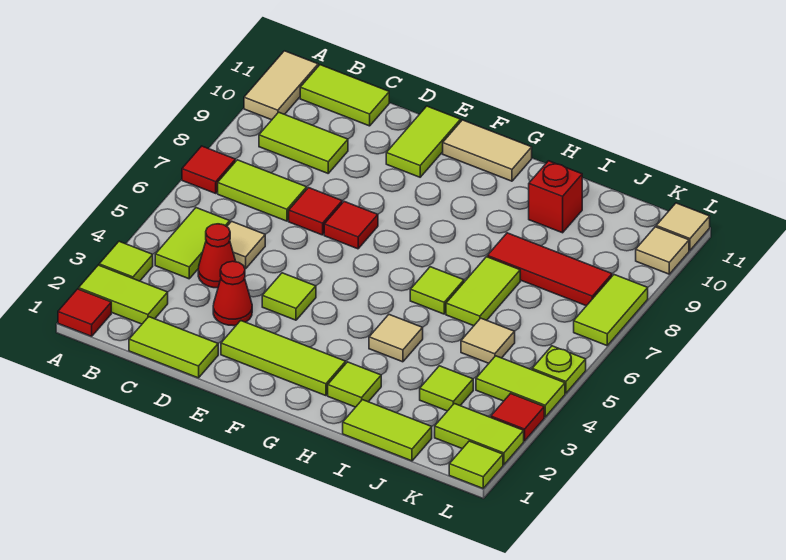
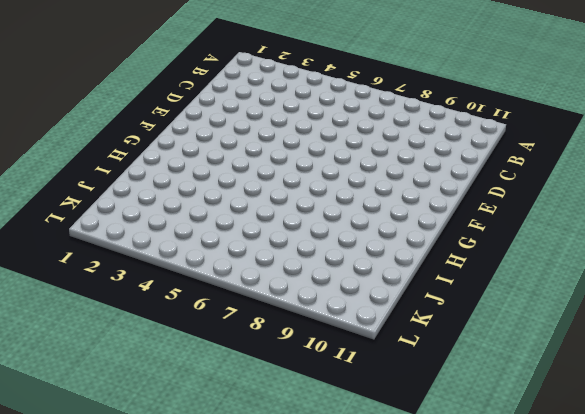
none -> red tile A1 level 1
none -> lime tile A2:B2 level 1
none -> lime tile A3 level 1
none -> red tile A7 level 1

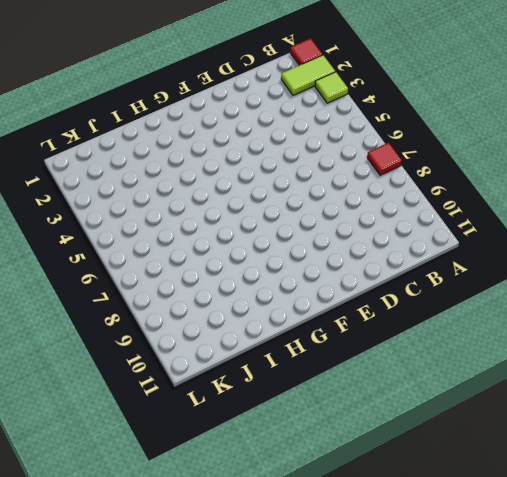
none -> tan tile A10:A11 level 1
none -> lime tile B4:B5 level 1
none -> lime tile B7:C7 level 1
none -> lime tile B9:C9 level 1

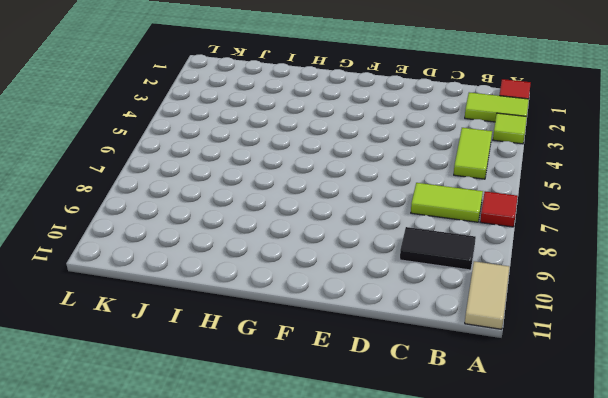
black tile B9:C9 level 1 -> lime tile B9:C9 level 1
none -> lime tile B11:C11 level 1
none -> lime tile C1:D1 level 1
none -> red cone C4 level 1
none -> tan tile C5 level 1

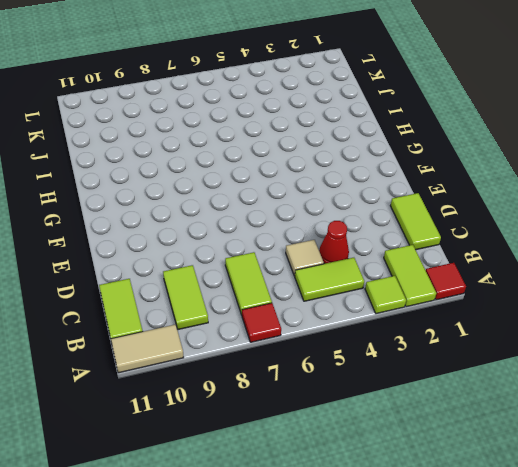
none -> red cone D3 level 1
none -> red tile D7 level 1
none -> lime tile E2:G2 level 1
none -> lime tile E4 level 1

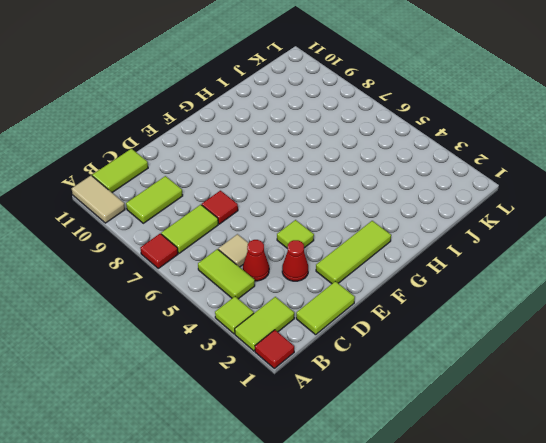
none -> red tile E7 level 1
none -> lime tile E10:E11 level 1
none -> tan tile F11:G11 level 1
none -> lime tile H2 level 1

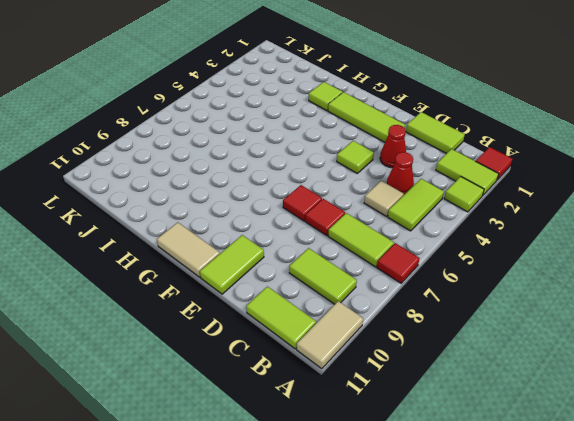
none -> tan tile H4 level 1
none -> lime tile H6 level 1
none -> lime tile I1:J1 level 1
none -> lime tile I6:I7 level 1

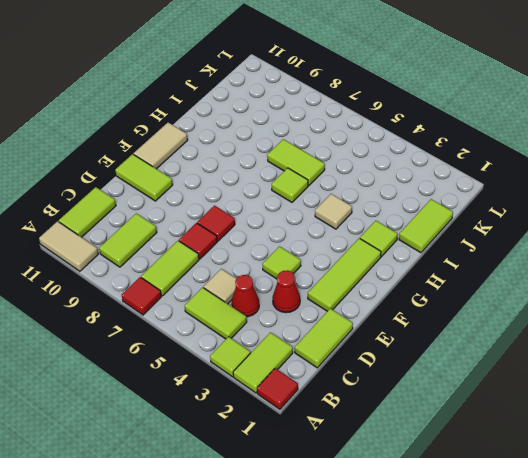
none -> red tile I8:K8 level 1
none -> red brick I10 level 1
none -> lime tile J3 level 1
none -> tan tile J5 level 1

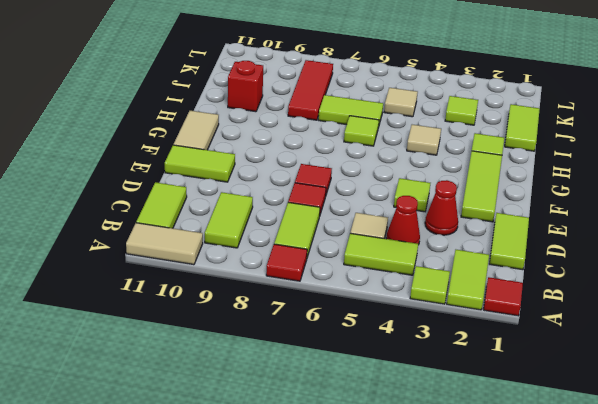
none -> lime tile K2:L2 level 1
none -> lime tile K4:L4 level 1
none -> lime tile L1 level 1
none -> red tile L3 level 1

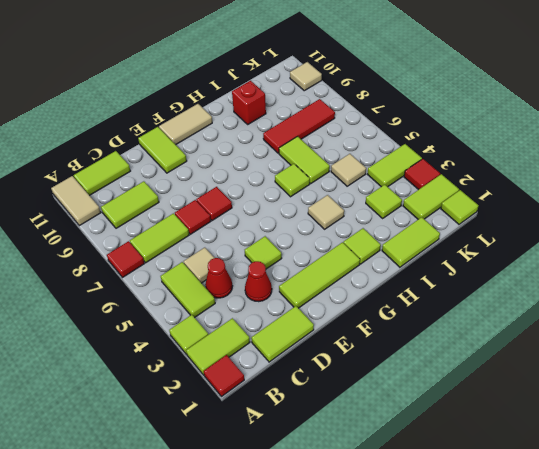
none -> lime plate L5 level 1
none -> lime tile L7:L8 level 1
none -> tan tile L11 level 1

